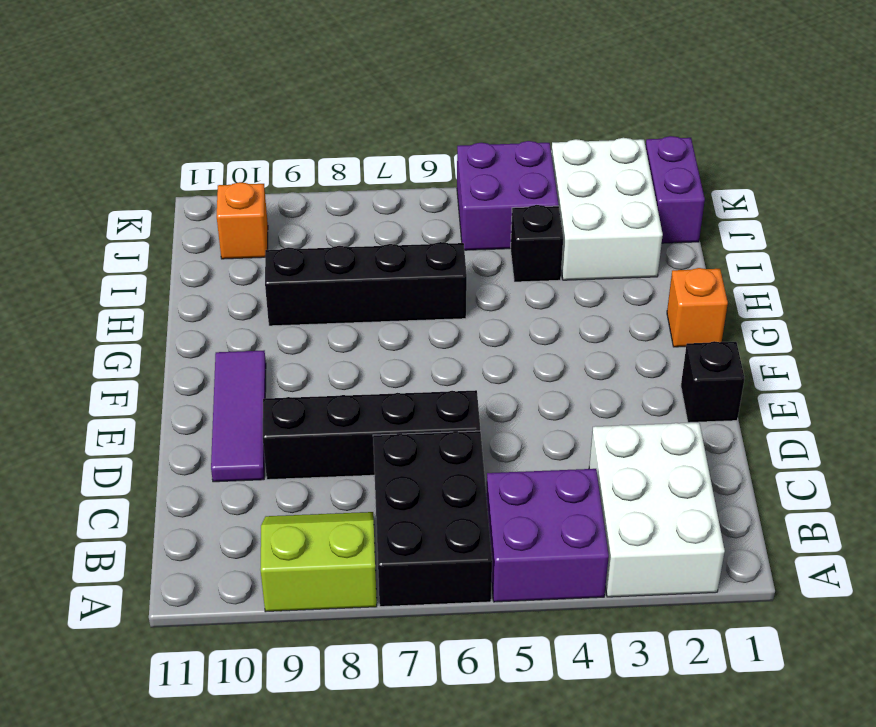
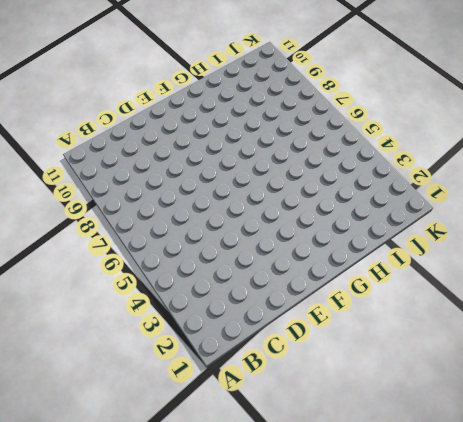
none -> white brick A2:C3 level 1
none -> purple brick A4:B5 level 1
none -> black brick A6:C7 level 1

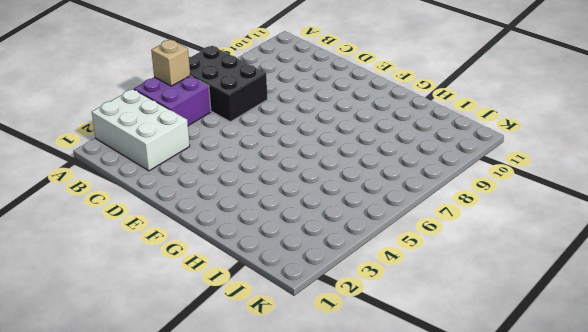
tan brick A5 level 2 -> none
none -> lime slope A8:B9 level 1 top A
none -> black brick D6:D9 level 1
none -> purple tile D10:F10 level 1

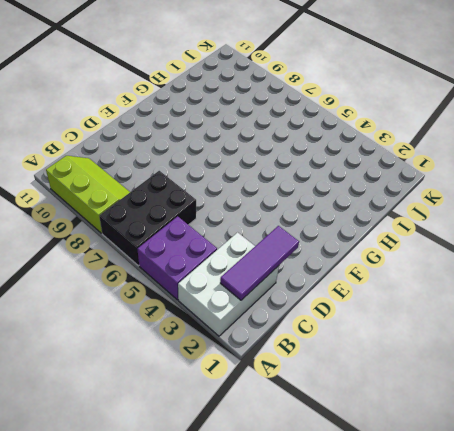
lime slope A8:B10 level 1 top A -> lime slope A8:B9 level 1 top A
purple tile B2:D2 level 2 -> purple tile D10:F10 level 1
none -> black brick D6:D9 level 1
none -> black brick E1 level 1
none -> orange brick G1 level 1

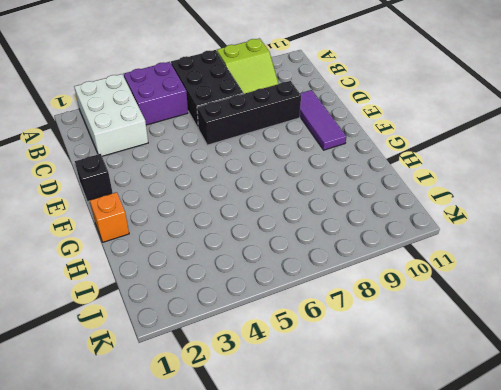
none -> black brick H6:H9 level 1
none -> white brick I2:K3 level 1
none -> black brick I4 level 1

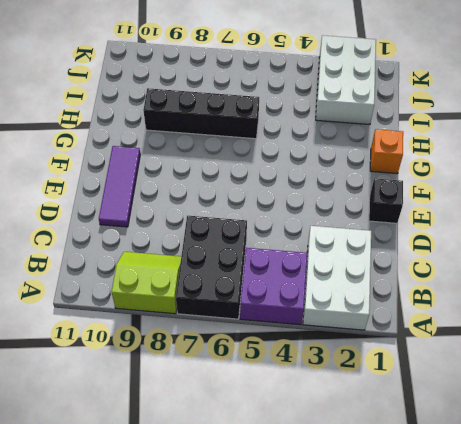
none -> black brick D6:D9 level 1
none -> black brick I4 level 1
none -> purple brick J1:K1 level 1

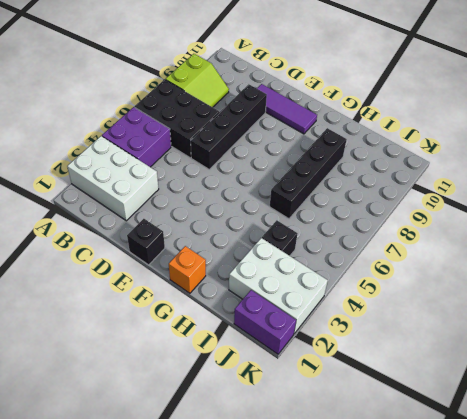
none -> purple brick J4:K5 level 1
none -> orange brick J10 level 1

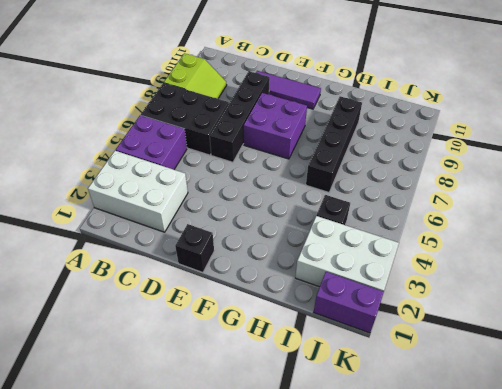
purple brick E7:F8 level 1 -> purple brick J4:K5 level 1
none -> orange brick G1 level 1
none -> orange brick J10 level 1

